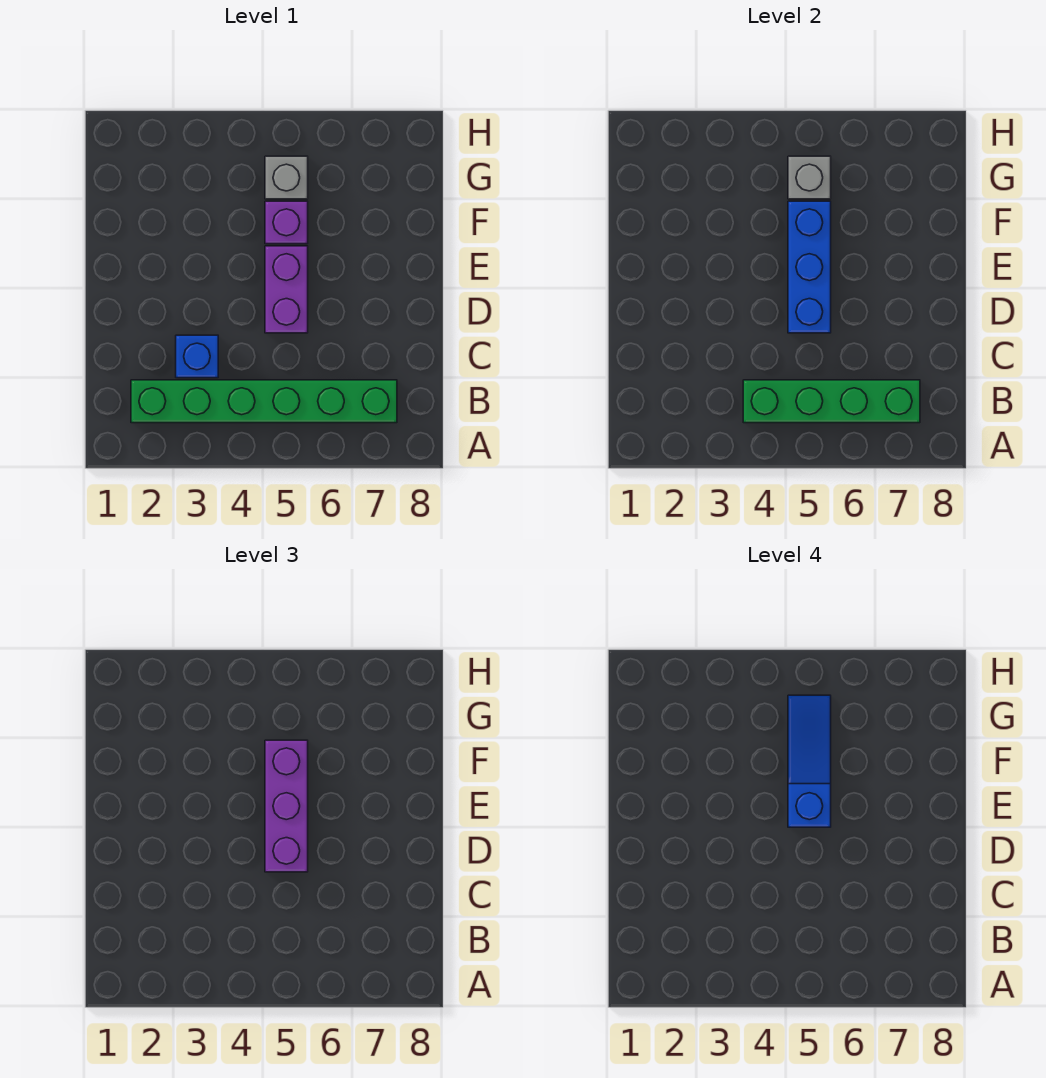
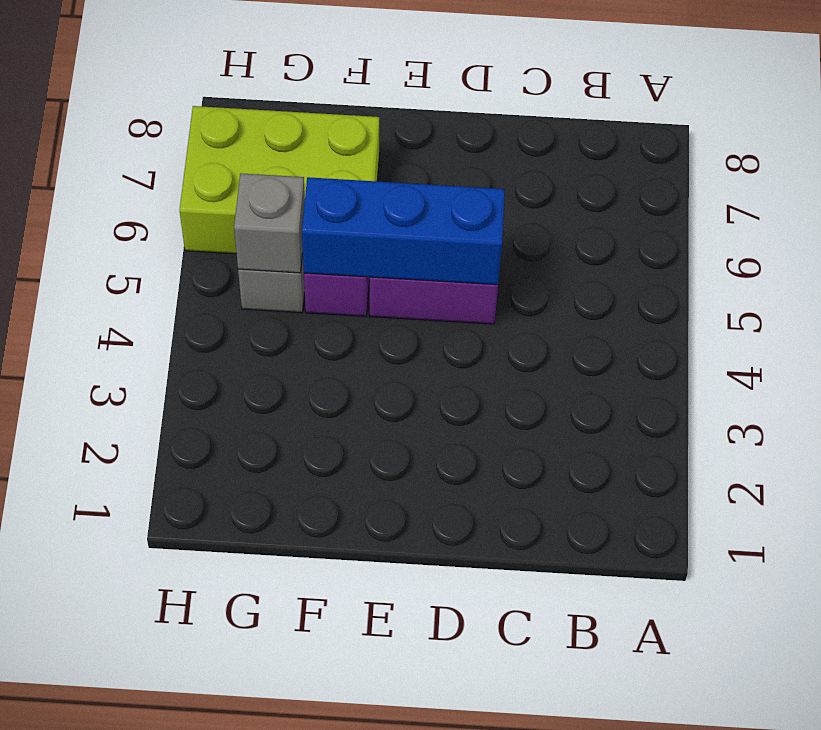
lime brick F6:H7 level 1 -> none
none -> green brick B2:B7 level 1
none -> blue brick C3 level 1

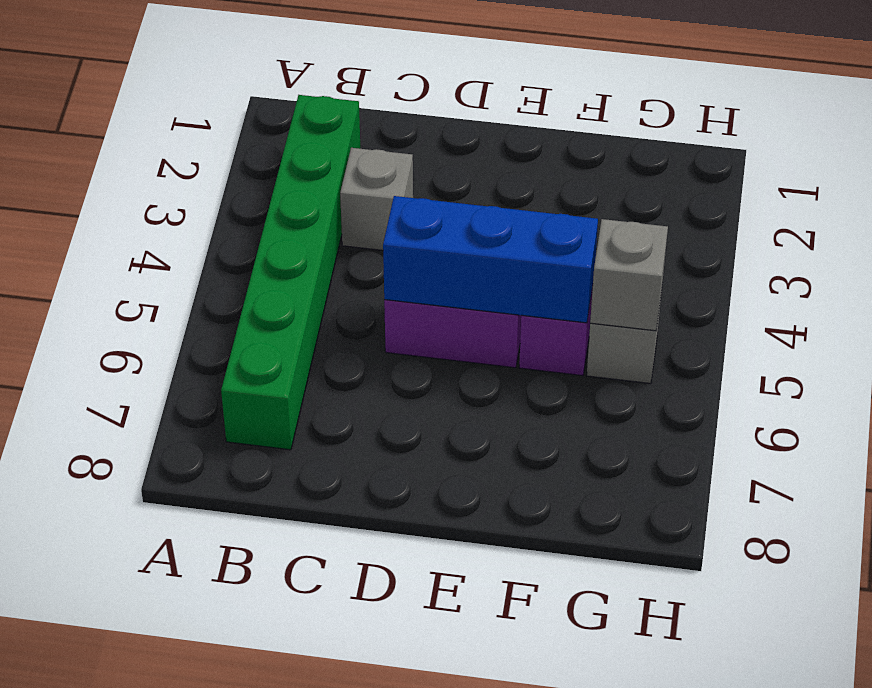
grey brick C3 level 1 -> blue brick C3 level 1
none -> green brick B4:B7 level 2
none -> purple brick D5:F5 level 3

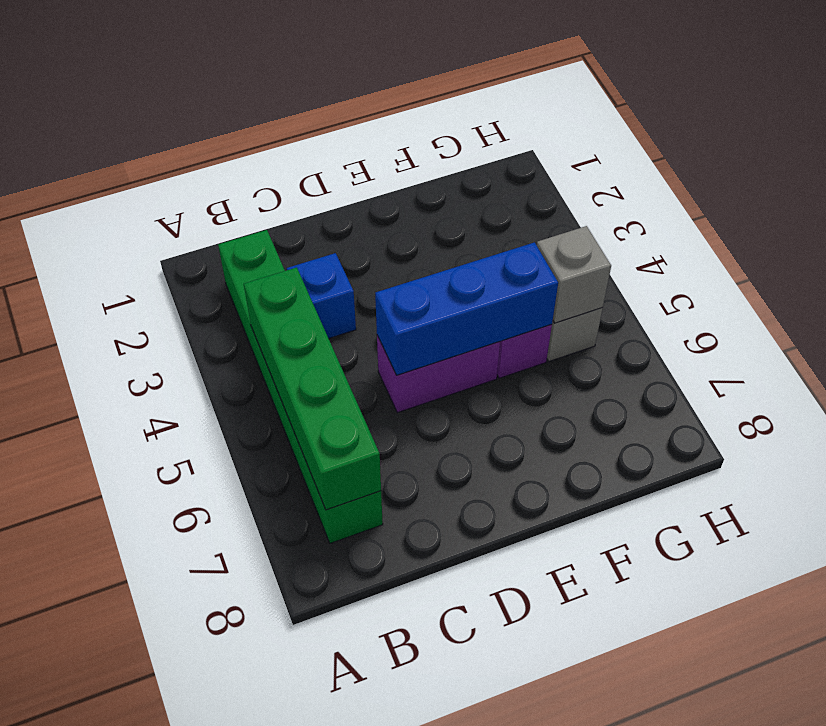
none -> purple brick D5:F5 level 3
none -> blue slope E5:G5 level 4 top E

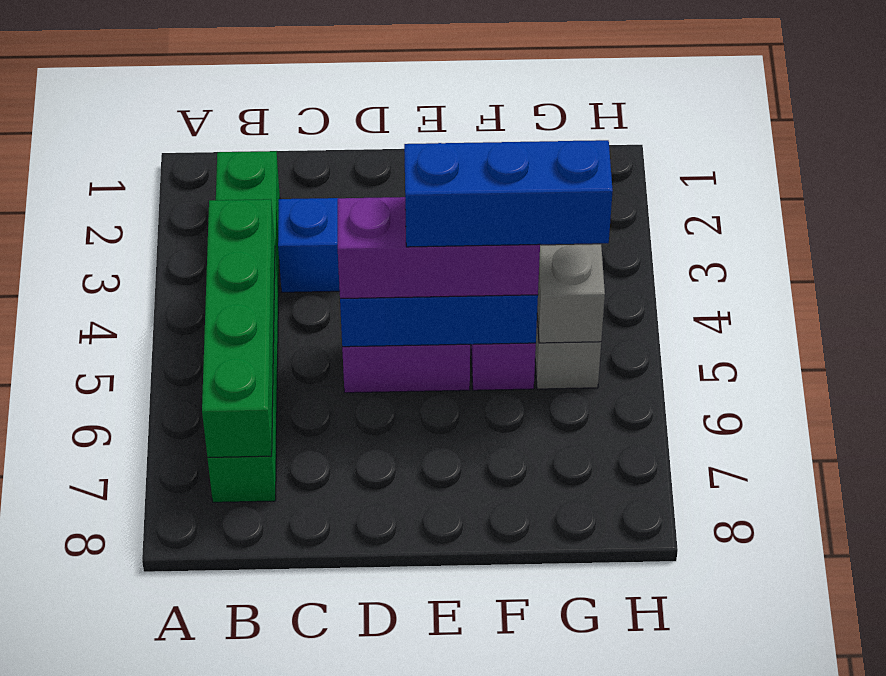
blue brick E5:G5 level 4 -> blue slope E5:G5 level 4 top E

